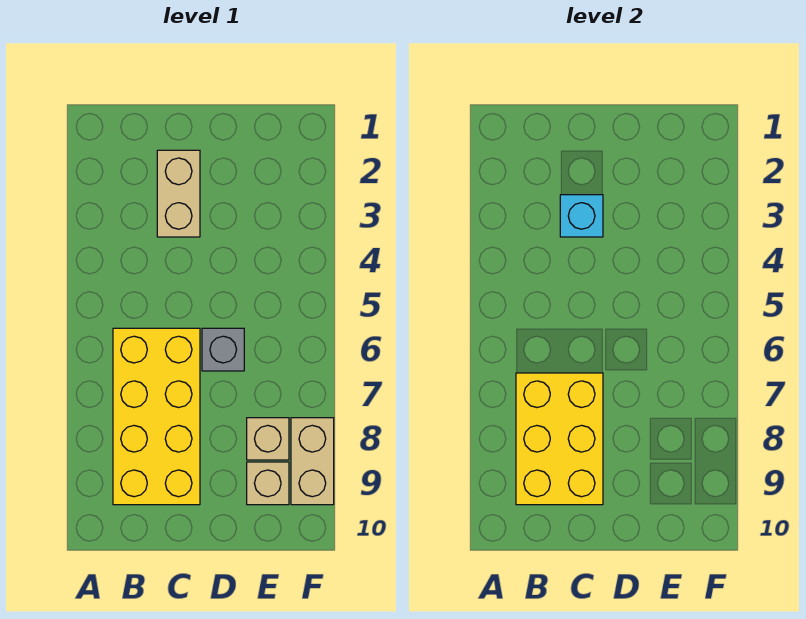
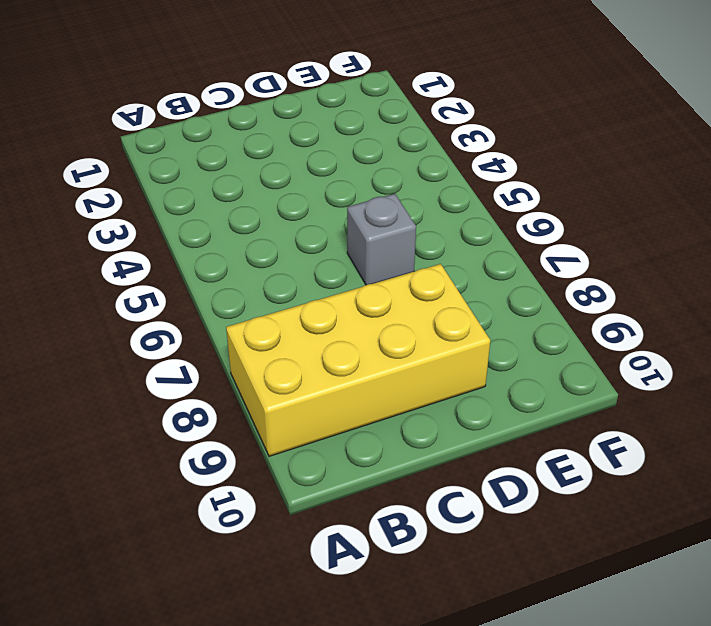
yellow brick A8:D9 level 1 -> yellow brick B6:C9 level 1
none -> tan brick C2:C3 level 1
none -> tan brick E8 level 1

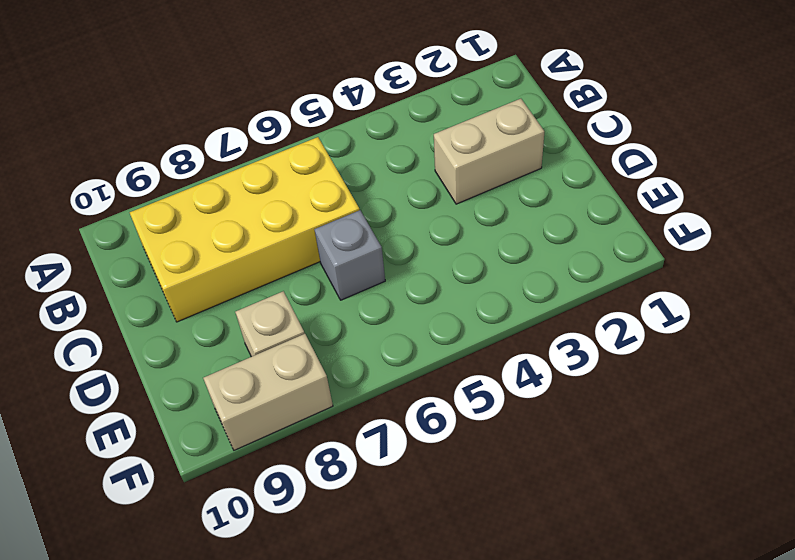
none -> tan brick E9 level 1
none -> yellow brick B7:C9 level 2

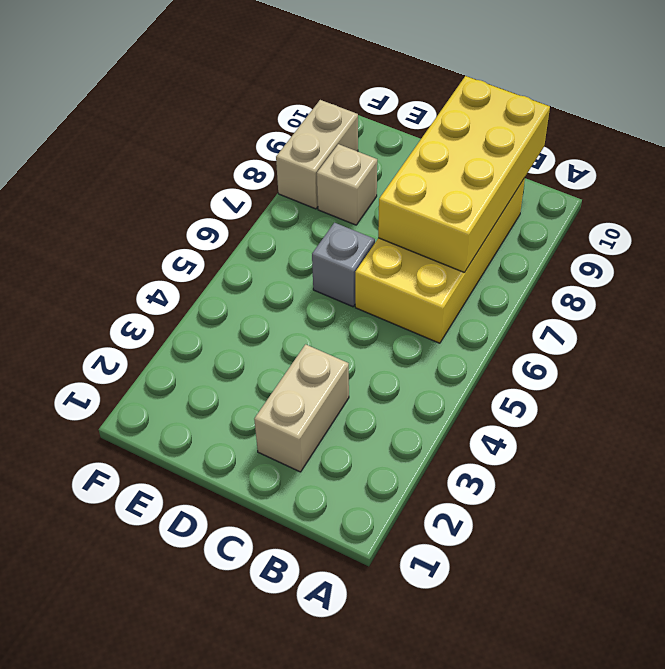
yellow brick B7:C10 level 2 -> yellow brick B7:C9 level 2
none -> tan brick E9 level 1
none -> cyan brick C3 level 2

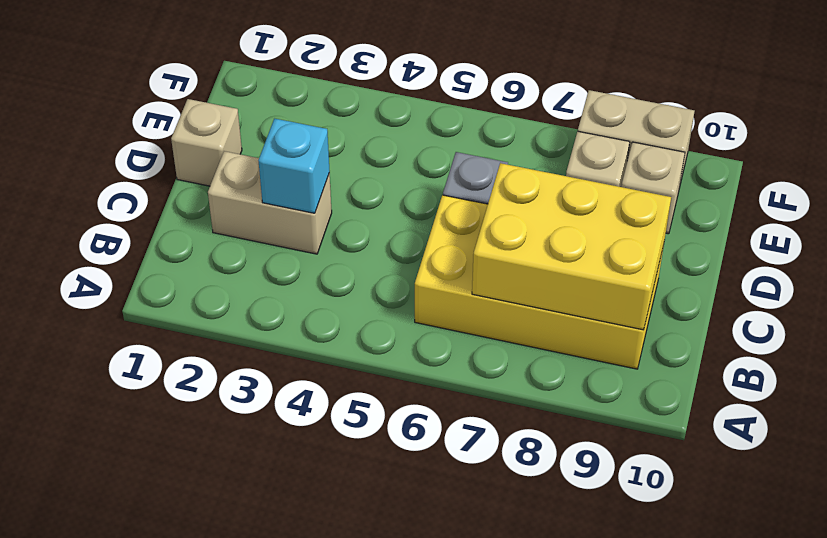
tan brick D1 level 1 -> none

